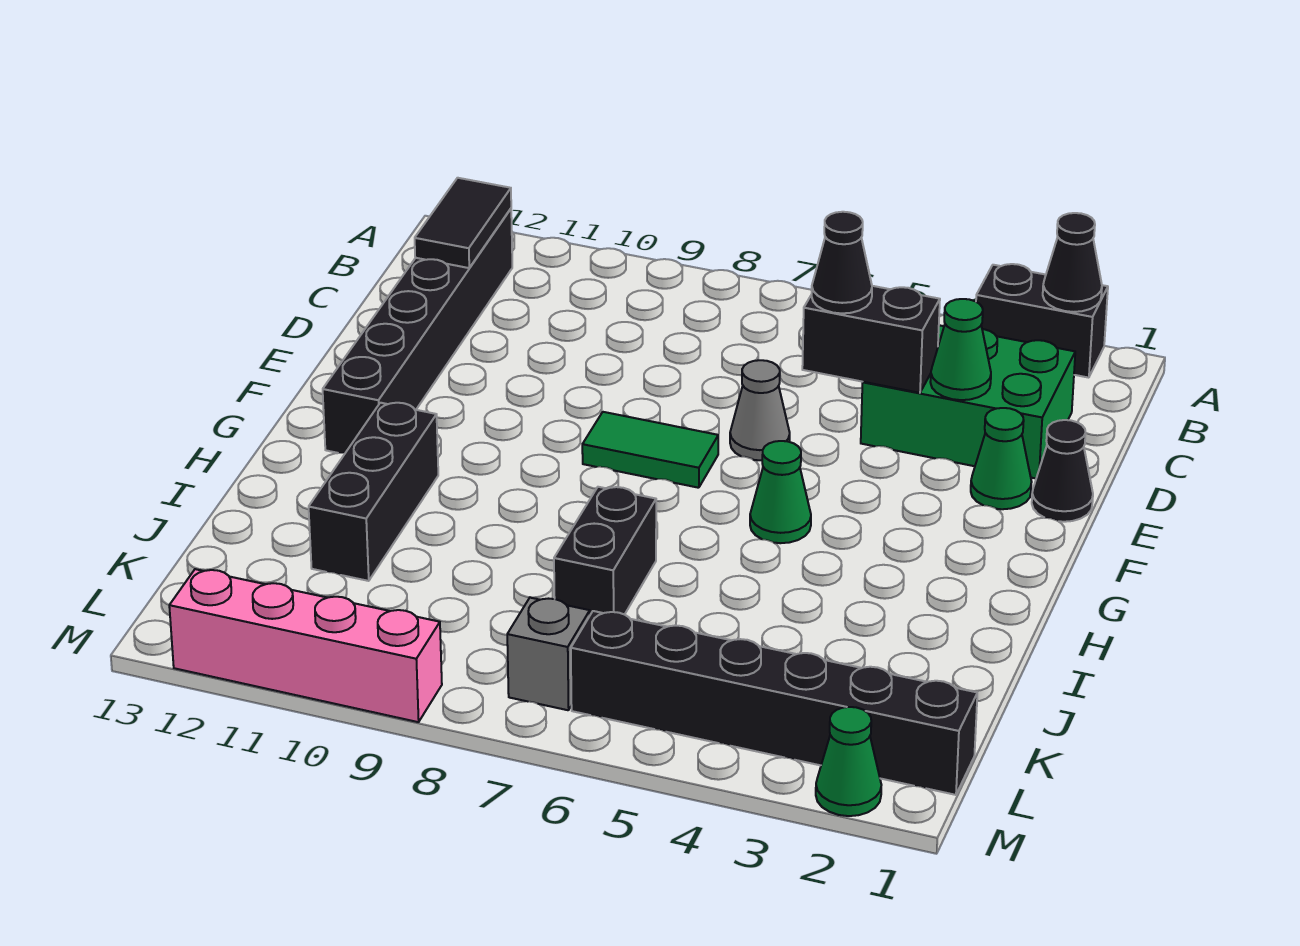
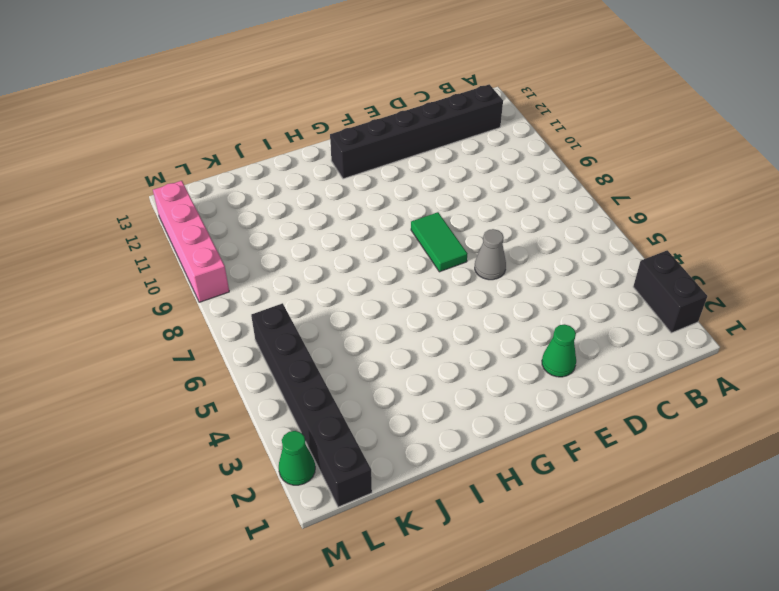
none -> green brick C2:D4 level 1
none -> black cone E1 level 1
none -> green cone G5 level 1

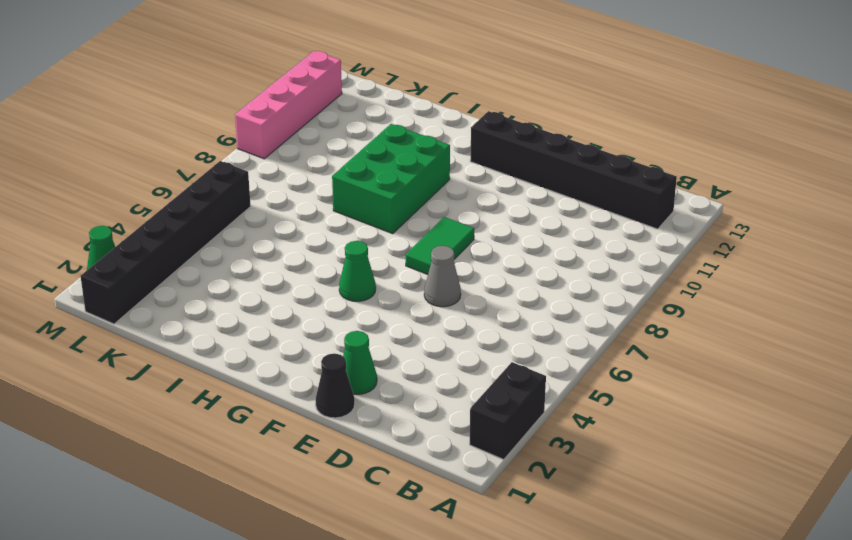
green brick H8:I10 level 1 -> green brick C2:D4 level 1
none -> black brick H11:J11 level 1
none -> black brick I7:J7 level 1
none -> grey brick L7 level 1

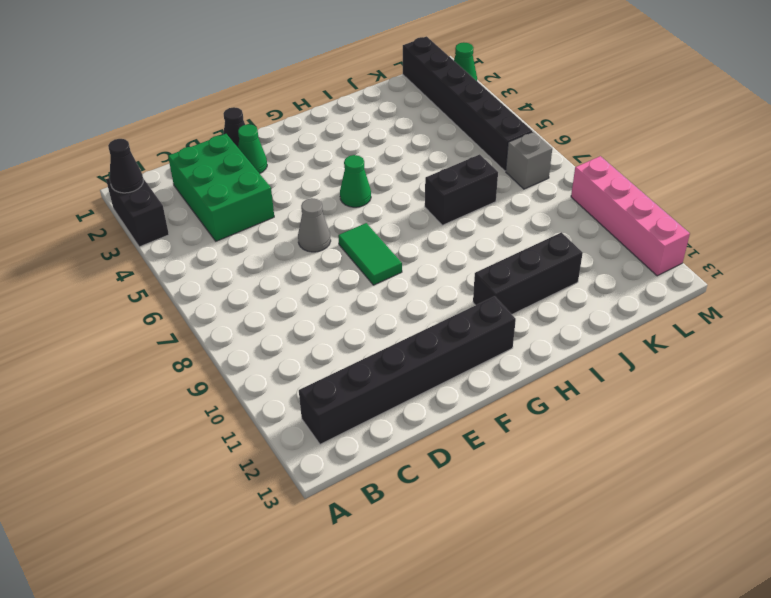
none -> black tile B12:C12 level 2
none -> green cone D3 level 2
none -> black brick D4:D5 level 2

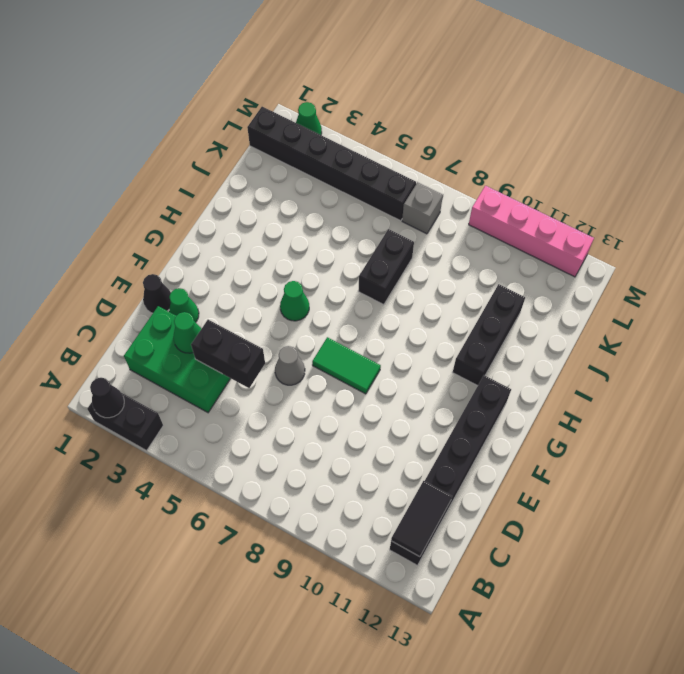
none -> black cone D5 level 3

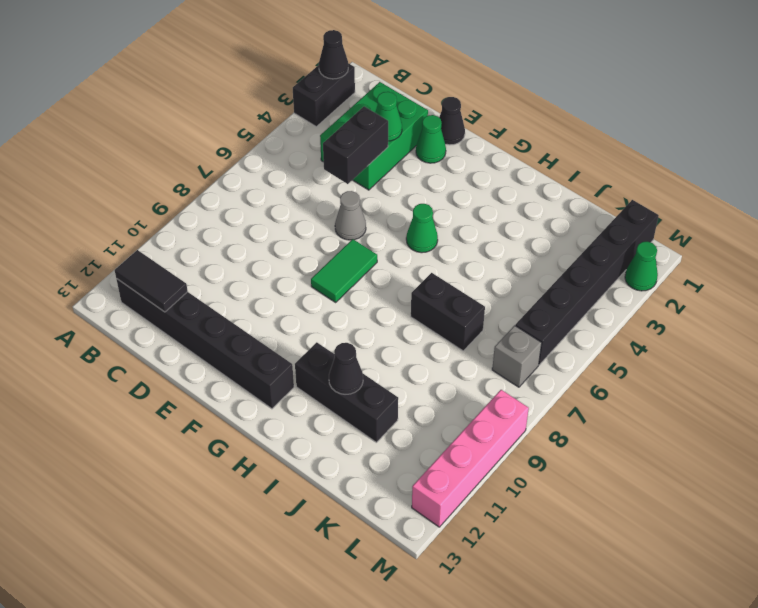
black cone I11 level 2 -> black cone D5 level 3

